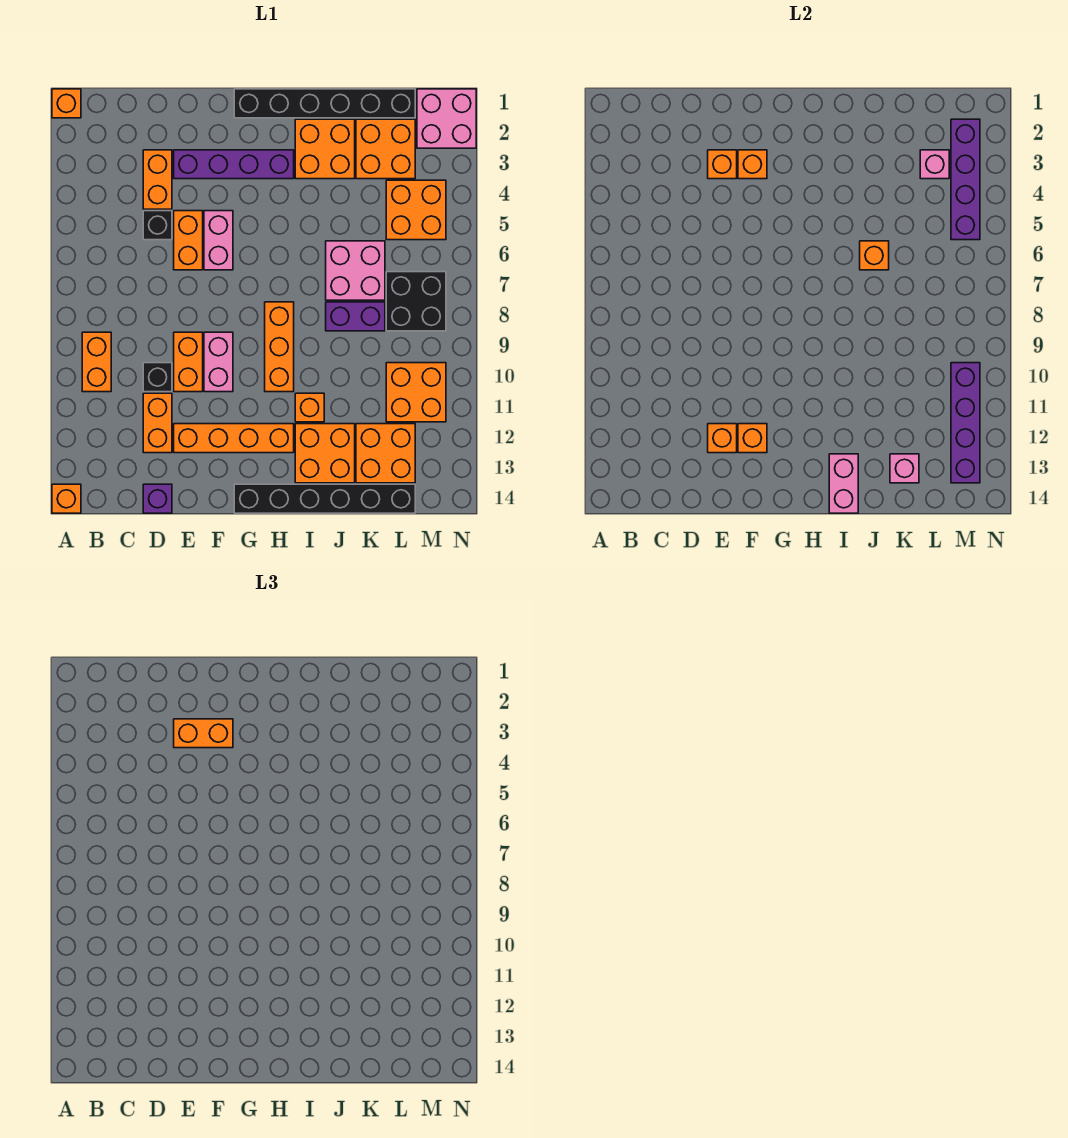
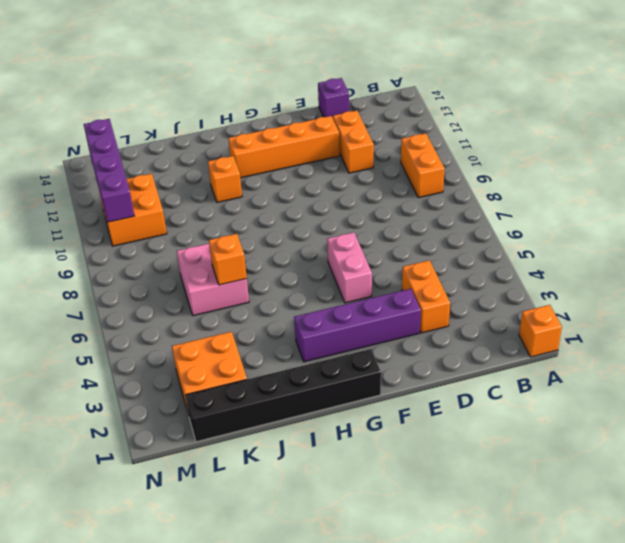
none -> orange brick A14 level 1
none -> black brick D5 level 1
none -> black brick D10 level 1
none -> orange brick E5:E6 level 1

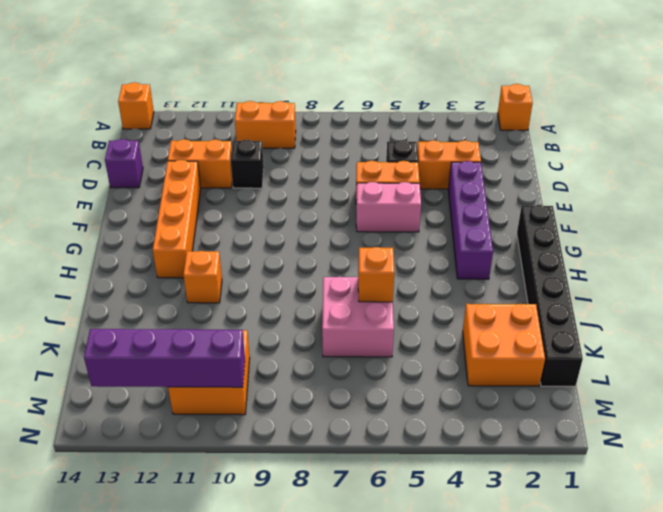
none -> orange brick E9:E10 level 1
none -> pink brick F9:F10 level 1
none -> black brick G14:L14 level 1
none -> orange brick H8:H10 level 1

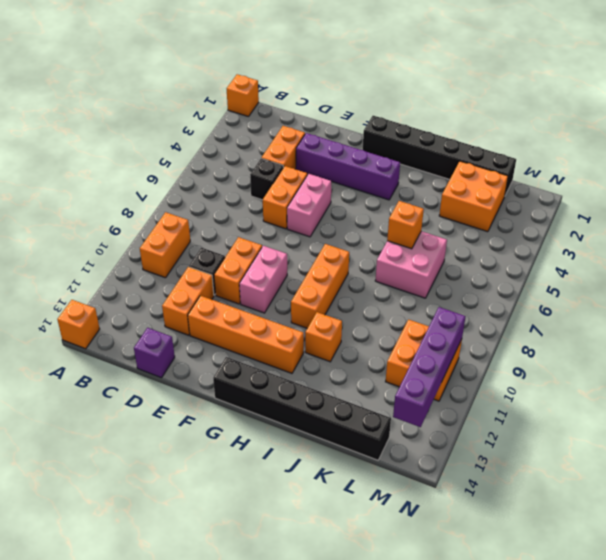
none -> orange brick I2:J3 level 1
none -> orange brick I12:J13 level 1
none -> purple brick J8:K8 level 1
none -> orange brick K12:L13 level 1

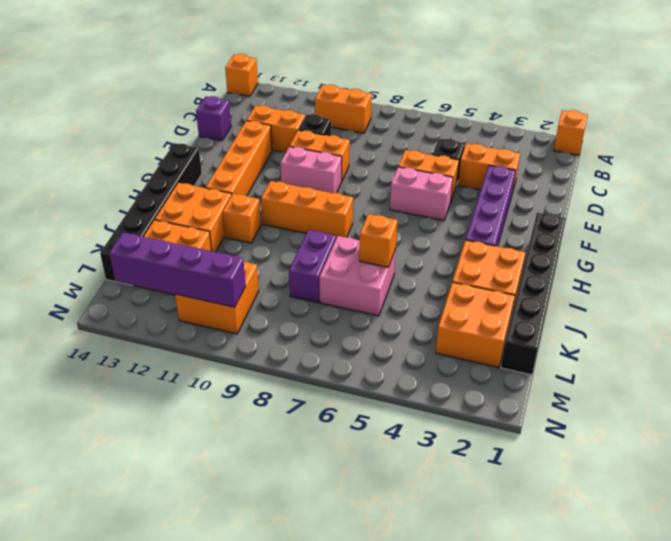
none -> orange brick L4:M5 level 1
none -> black brick L7:M8 level 1
none -> pink brick M1:N2 level 1
none -> orange brick E3 level 2

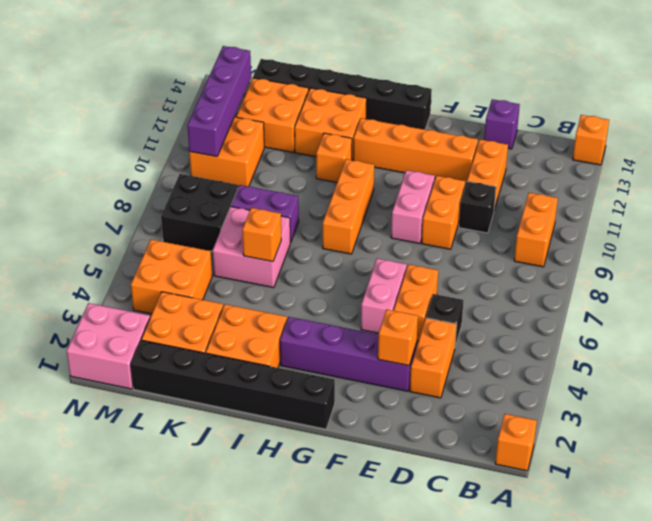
none -> orange brick E12 level 2
none -> orange brick F3 level 2
none -> orange brick F12 level 2
none -> pink brick I13:I14 level 2

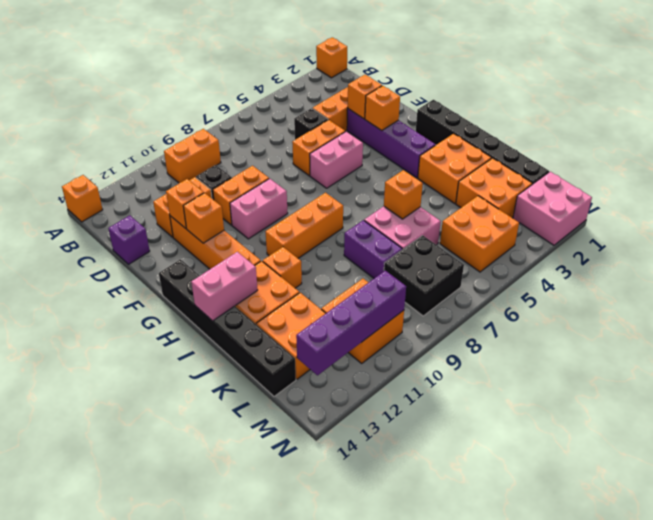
none -> pink brick K13 level 2
none -> pink brick L3 level 2
none -> purple brick M2:M5 level 2
none -> orange brick E3:F3 level 3

